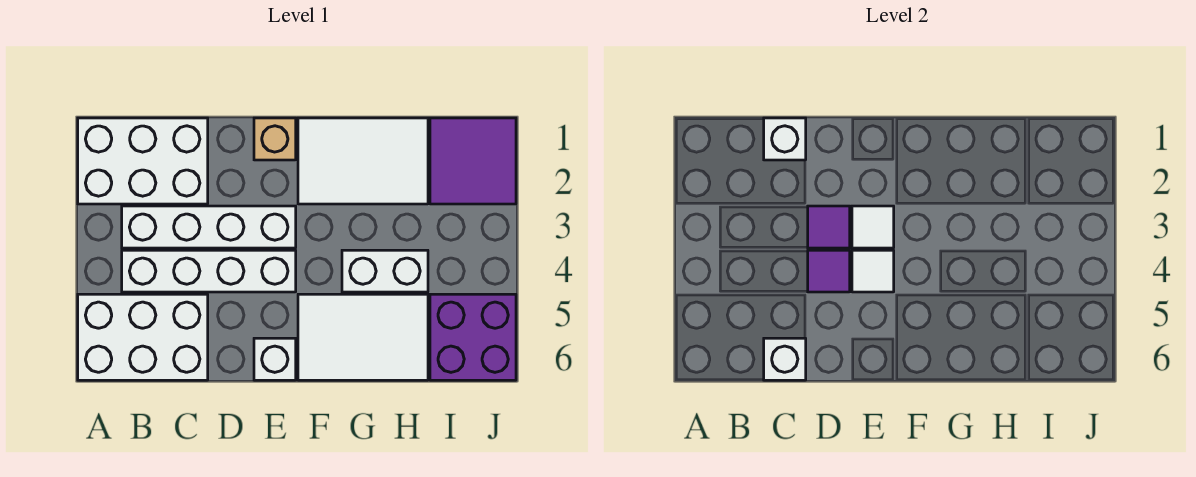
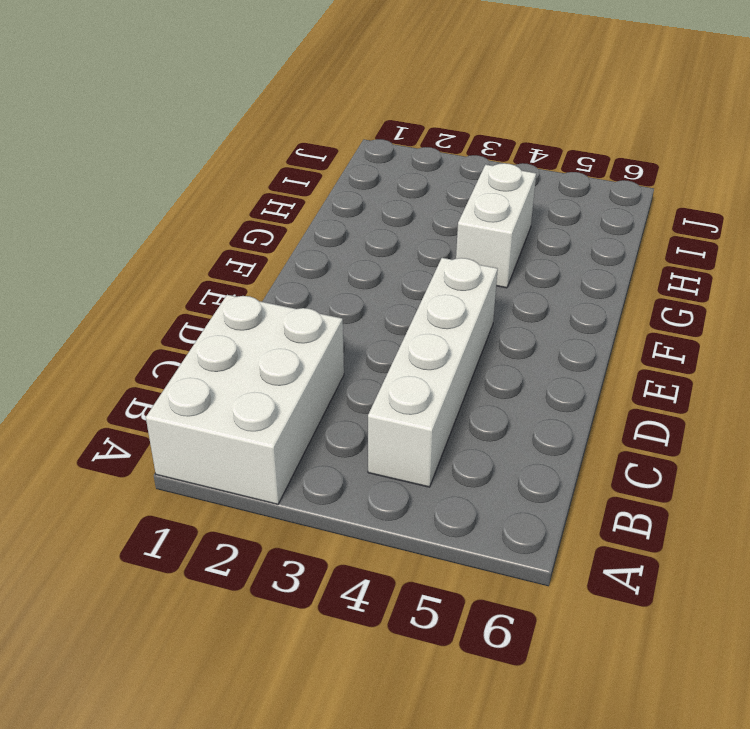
none -> white brick A5:C6 level 1
none -> white brick B3:E3 level 1
none -> tan brick E1 level 1

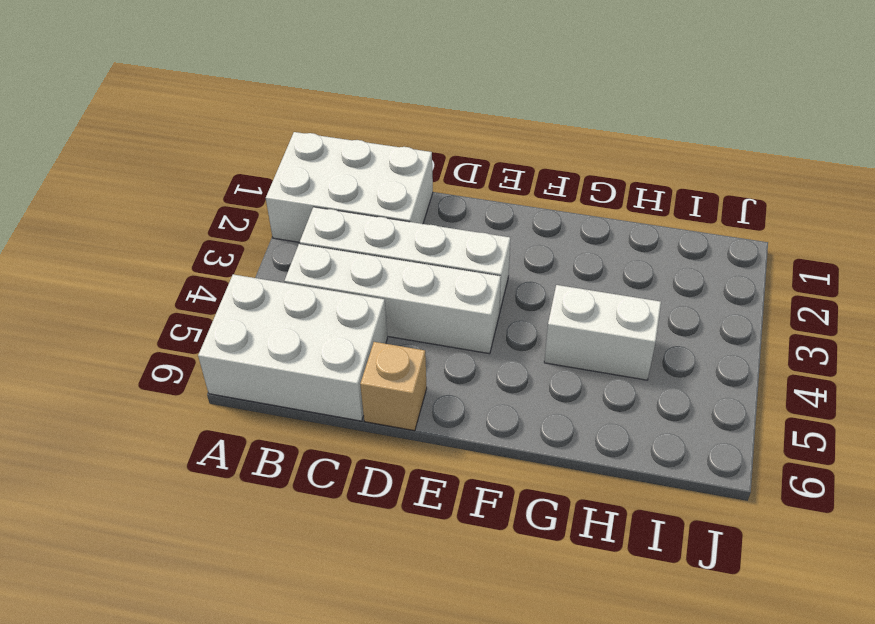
tan brick D6 level 1 -> tan brick E1 level 1
none -> white brick E6 level 1
none -> white tile F1:H2 level 1
none -> white tile F5:H6 level 1

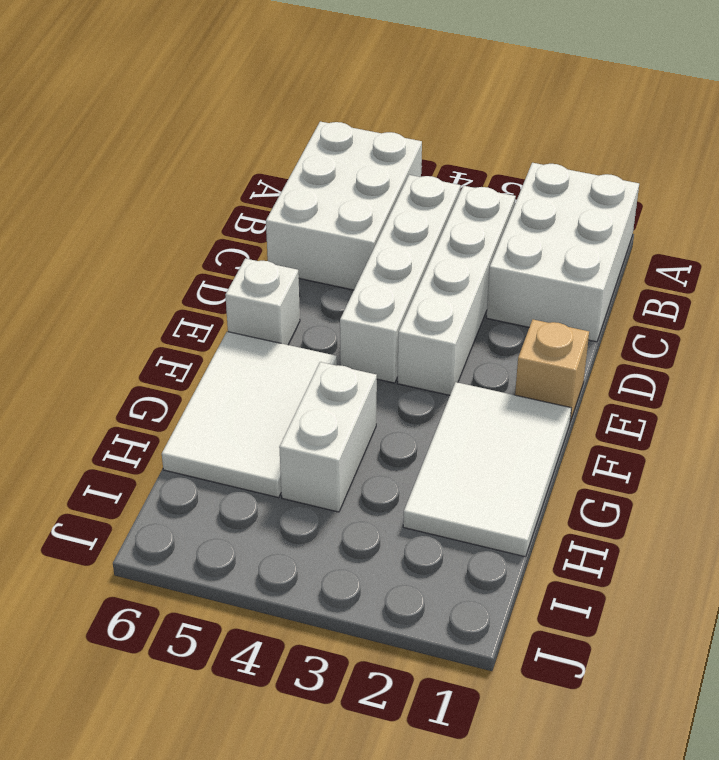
none -> purple tile I1:J2 level 1
none -> purple brick I5:J6 level 1
none -> white brick C1 level 2

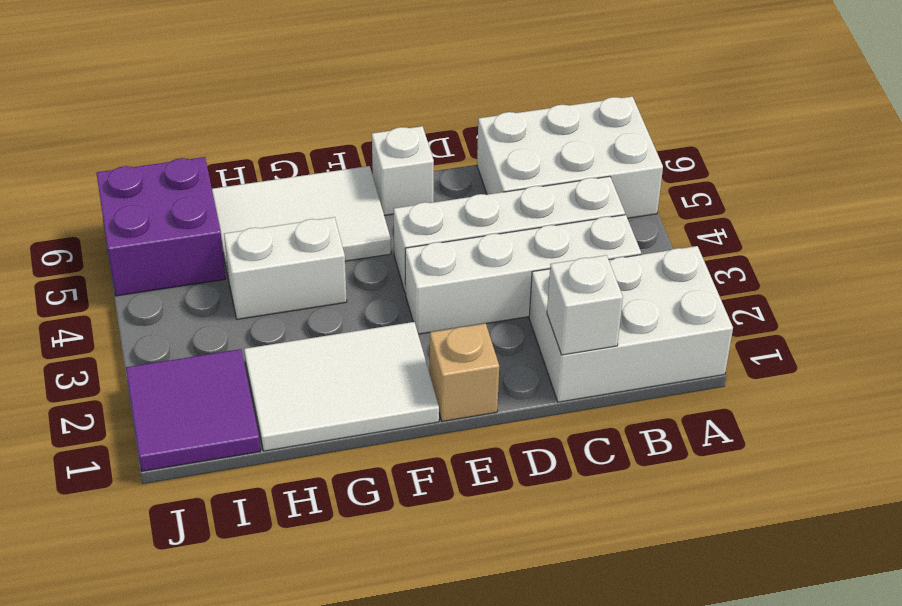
none -> white brick C6 level 2
none -> purple tile D3 level 2
none -> purple tile D4 level 2

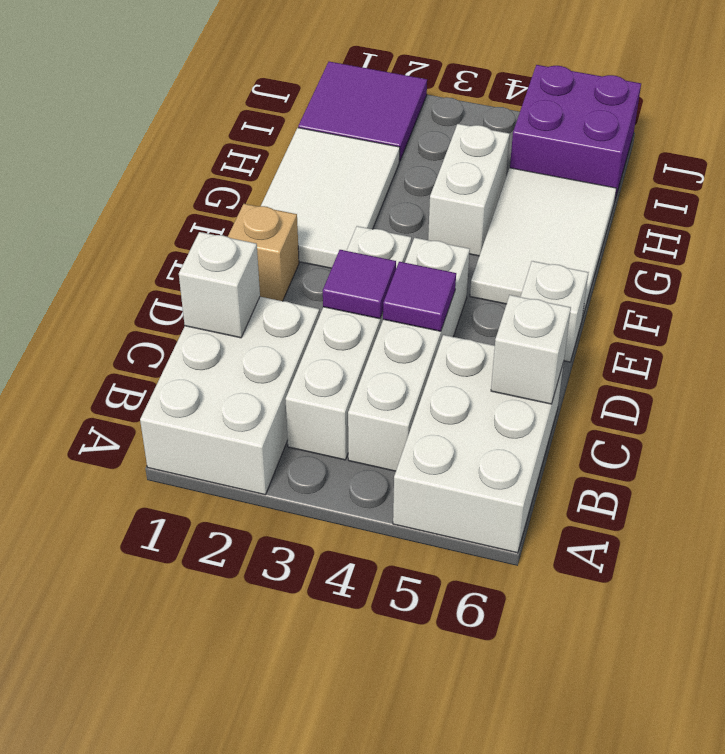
none -> white tile E3 level 2
none -> white tile E4 level 2

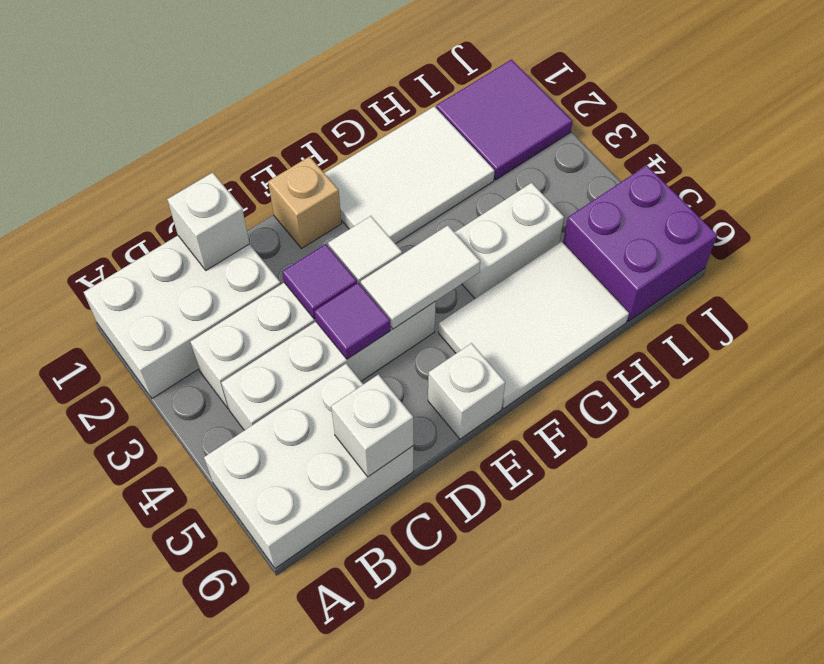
white tile E4:F4 level 2 -> white tile E4 level 2

